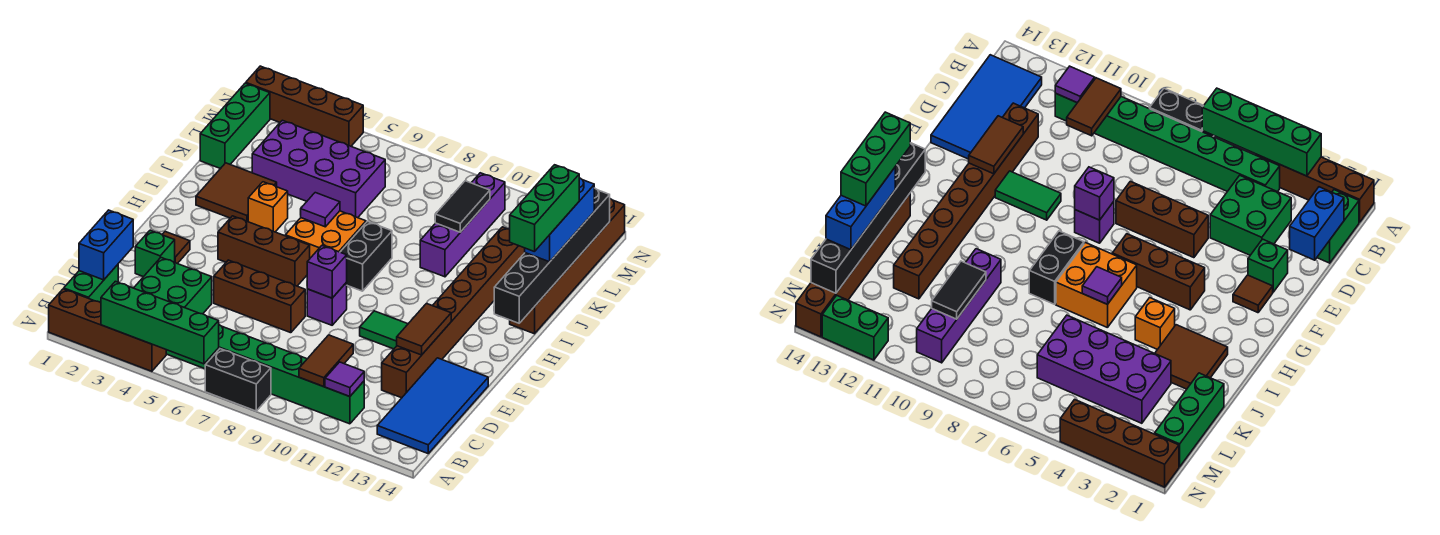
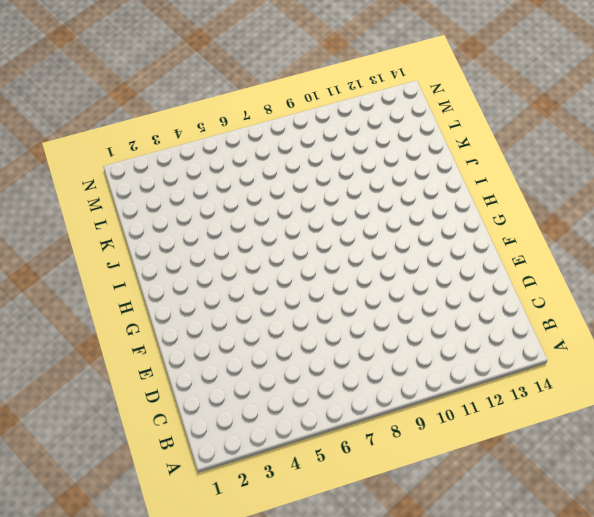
none -> brown brick A1:A4 level 1
none -> black brick A7:A8 level 1
none -> green brick B1:C1 level 1
none -> green brick B4:B11 level 1

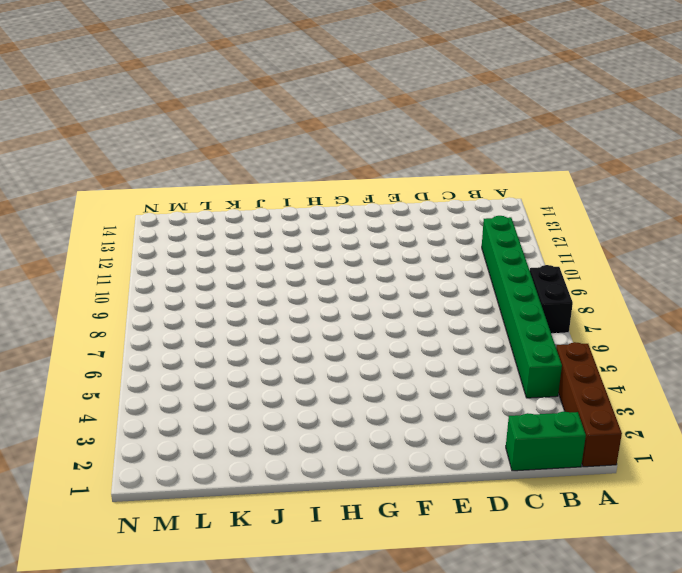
none -> blue tile B13:E14 level 1
none -> green brick C3:D4 level 1
none -> brown brick D12:K12 level 1
none -> green brick E2 level 1

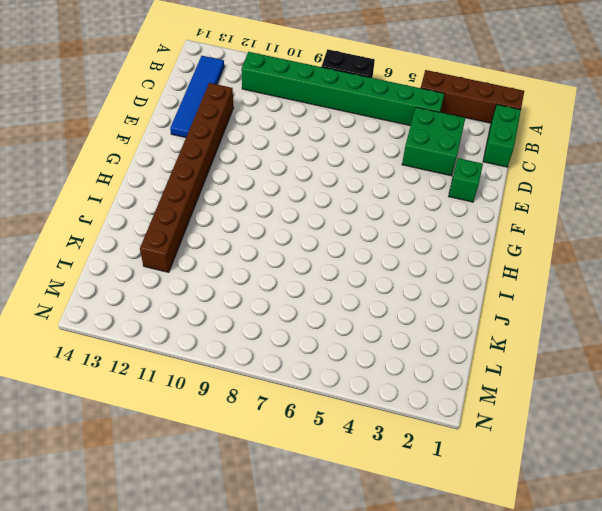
blue tile B13:E13 level 1 -> blue tile B13:E14 level 1
none -> brown brick E5:E7 level 1
none -> brown tile F2 level 1
none -> purple brick F8 level 1
none -> green tile F10:F11 level 1

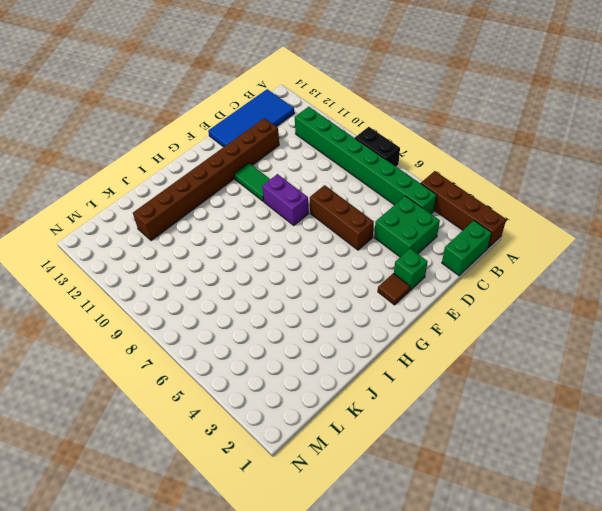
purple brick F8:F9 level 1 -> purple brick F8 level 1
none -> brown brick G4:G6 level 1
none -> orange brick H6:I7 level 1
none -> black brick H8:I8 level 1
none -> brown tile I2:J3 level 1

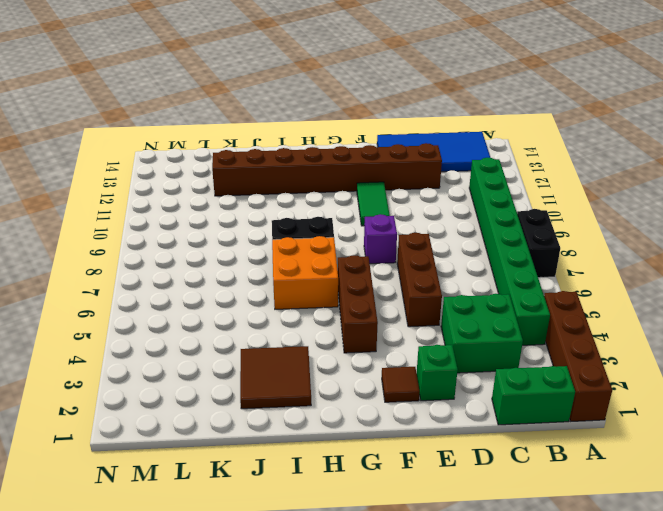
none -> orange brick I4 level 1
none -> brown brick I14:N14 level 1
none -> purple brick J10:M10 level 1
none -> green brick K1:M1 level 1

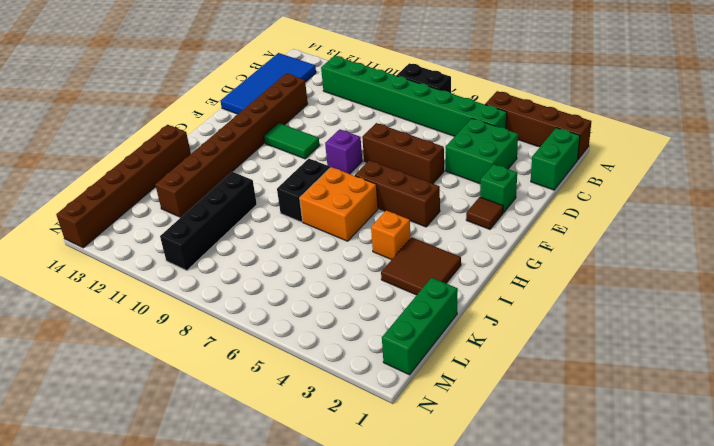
black brick J10:M10 level 1 -> purple brick J10:M10 level 1
none -> purple brick K3:L6 level 1
none -> brown brick N1:N4 level 1
none -> green brick N12:N13 level 1
none -> green brick A3:A6 level 2

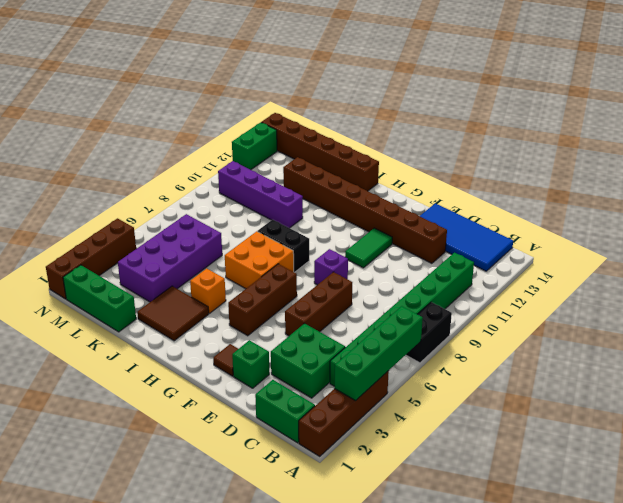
none -> brown tile B10:C10 level 2
none -> purple tile B11 level 2
none -> blue brick C1:D1 level 2
none -> brown tile E12:F12 level 2

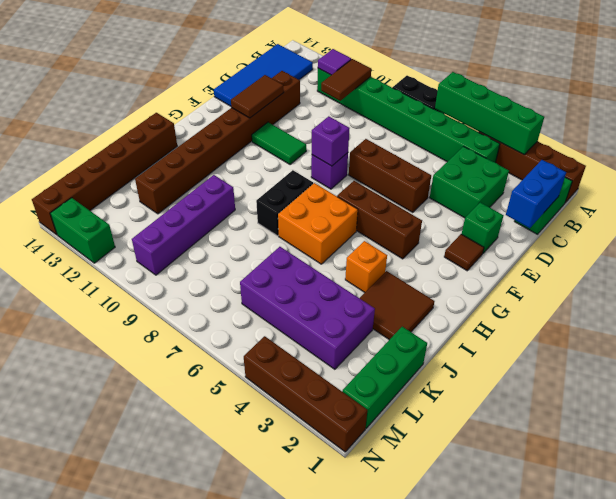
none -> black brick H14:M14 level 2
none -> purple tile I6 level 2
none -> black tile K10:L10 level 2
none -> blue brick J14:L14 level 3

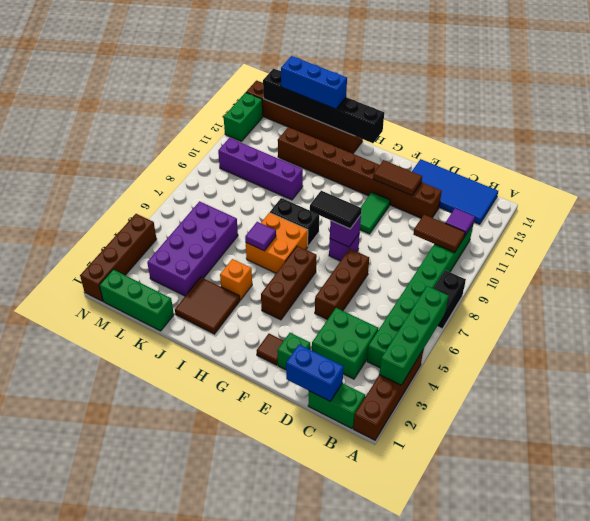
black tile F8:G8 level 3 -> black tile K10:L10 level 2
none -> green brick I14:K14 level 4

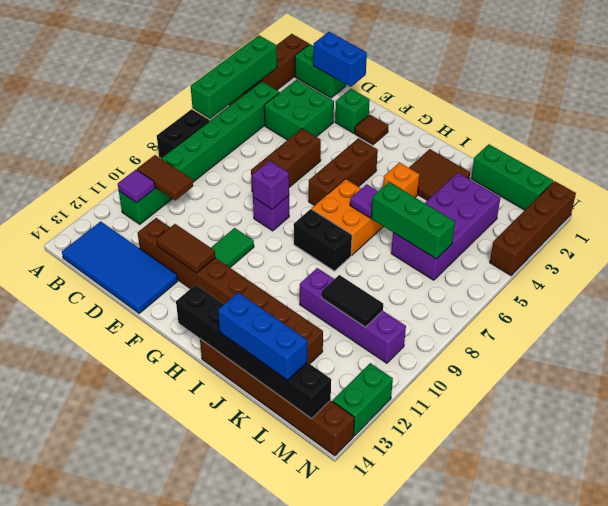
green brick J6:L6 level 2 -> green brick I14:K14 level 4

